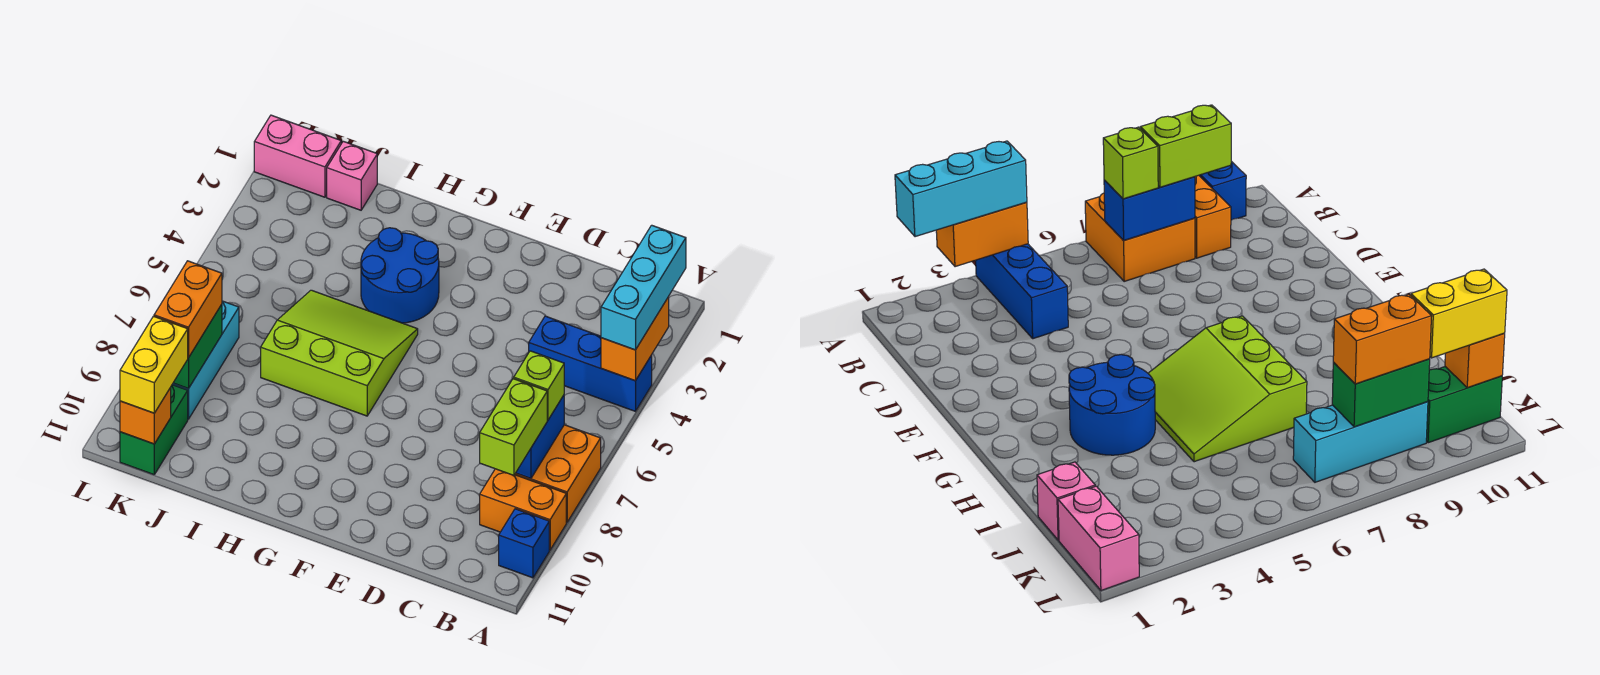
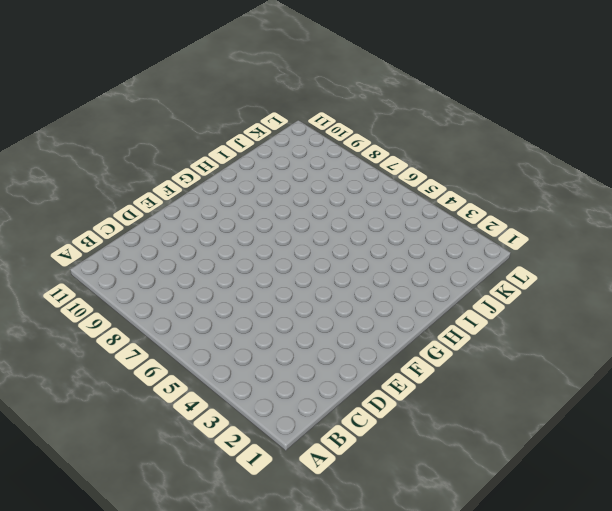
none -> blue brick A4:C4 level 1
none -> orange brick A7:B8 level 1
none -> orange brick A9:B9 level 1

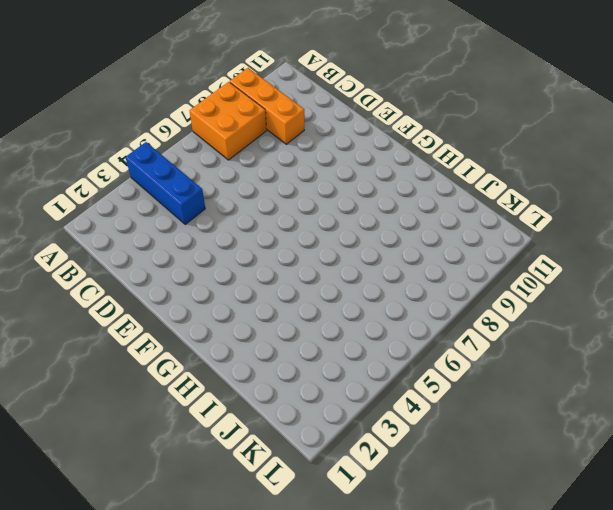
orange brick A9:C9 level 1 -> orange brick A9:B9 level 1
none -> blue brick A10 level 1
none -> blue round brick G3:H4 level 1
none -> lime slope G5:I7 level 1 top 7

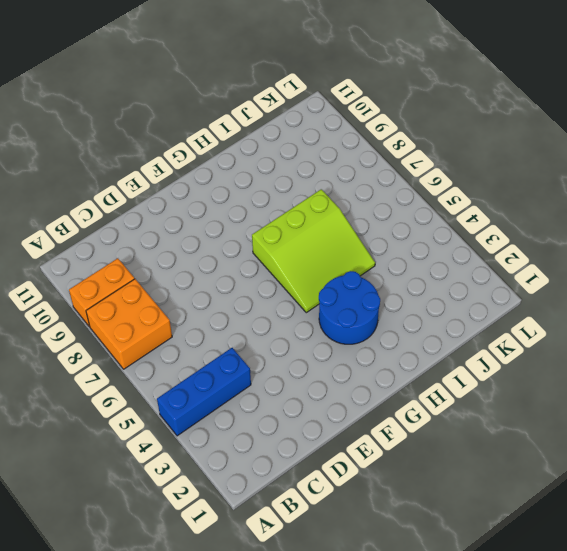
none -> blue brick A10 level 1
none -> pink brick J1 level 1
none -> pink brick K1:L1 level 1

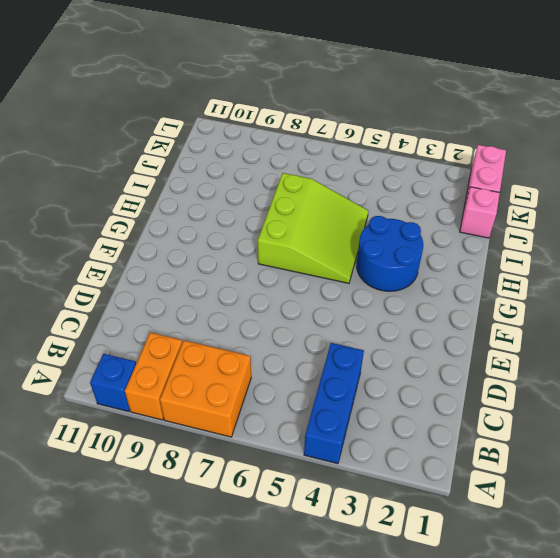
none -> cyan brick K7:K9 level 1
none -> green brick K10:K11 level 1
none -> orange brick A3:A4 level 2

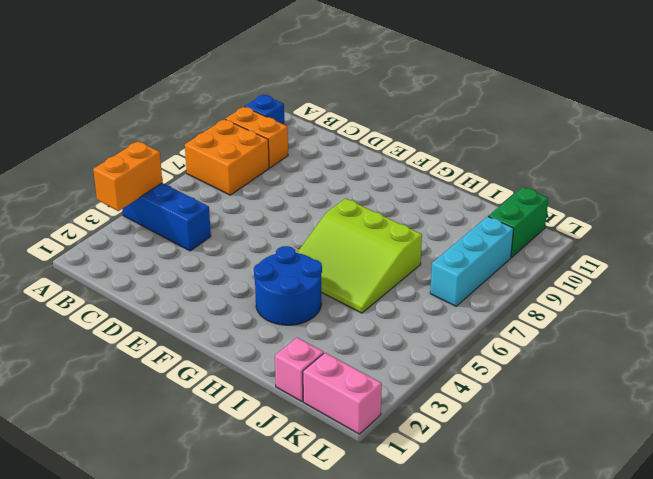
none -> blue brick B7:B8 level 2
none -> green brick K8:K9 level 2
none -> orange brick K11 level 2

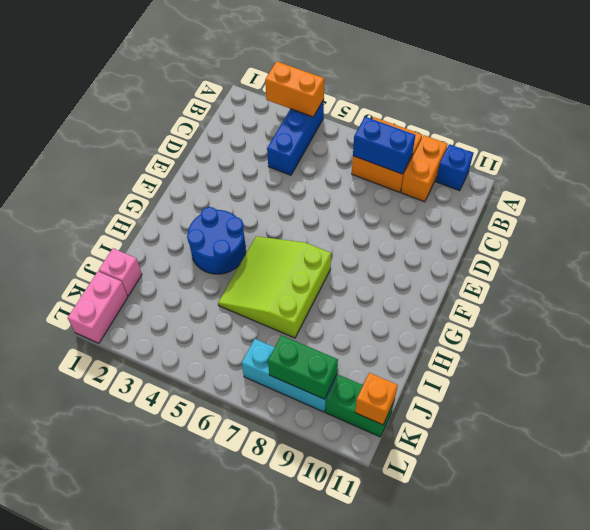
none -> cyan brick A2:A4 level 3
none -> lime brick B7 level 3
none -> lime brick B8:B9 level 3

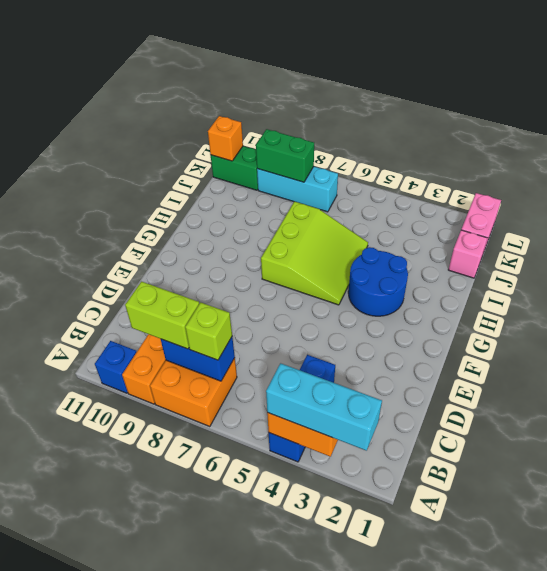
none -> orange brick K8:K9 level 3
none -> yellow brick K10:K11 level 3

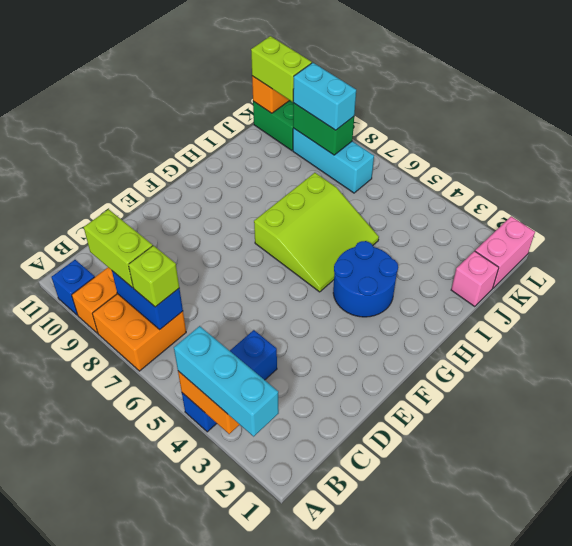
cyan brick K8:K9 level 3 -> orange brick K8:K9 level 3
lime brick K10:K11 level 3 -> yellow brick K10:K11 level 3

